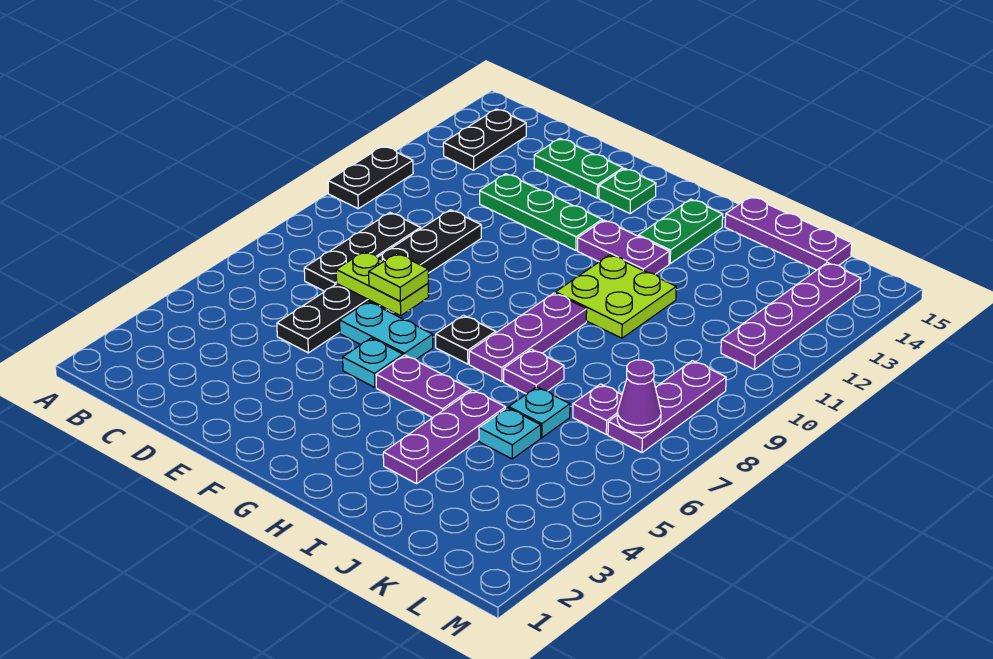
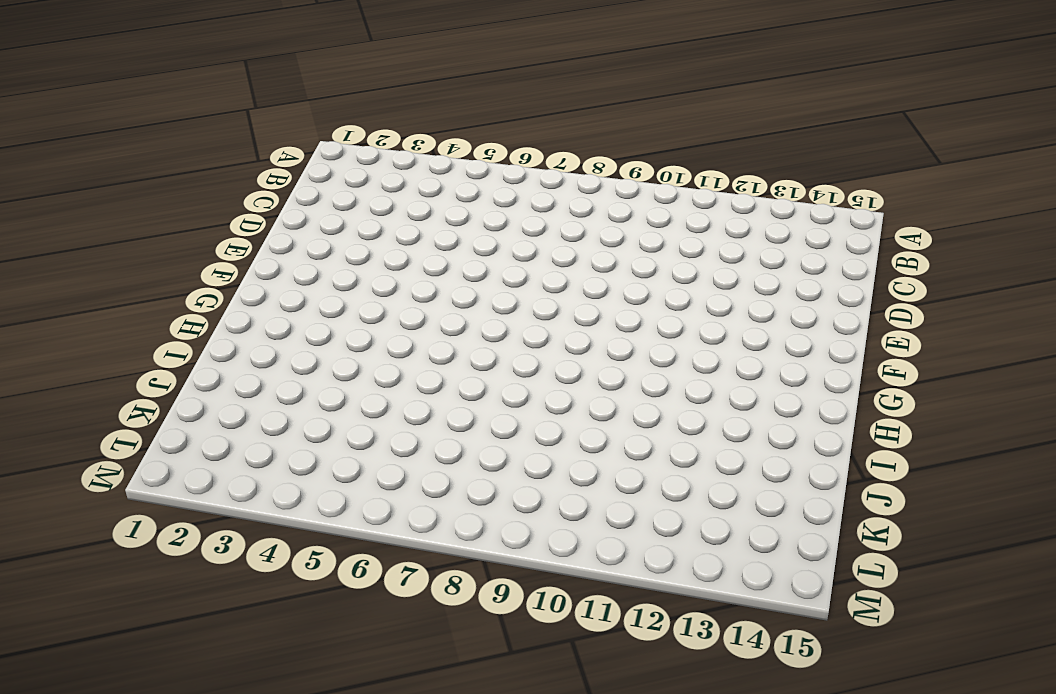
none -> black plate A10:A11 level 1
none -> black plate B13:B14 level 1
none -> black plate C7:C9 level 1

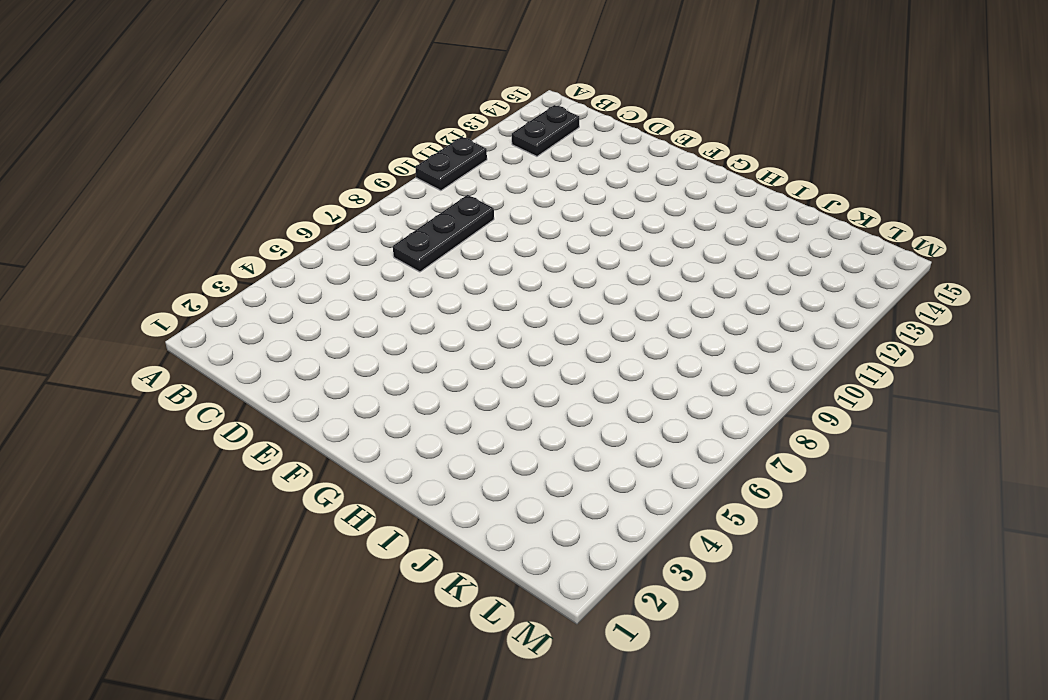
none -> black plate D5:D10 level 1
none -> green plate D12:F12 level 1
none -> green plate D14:E14 level 1

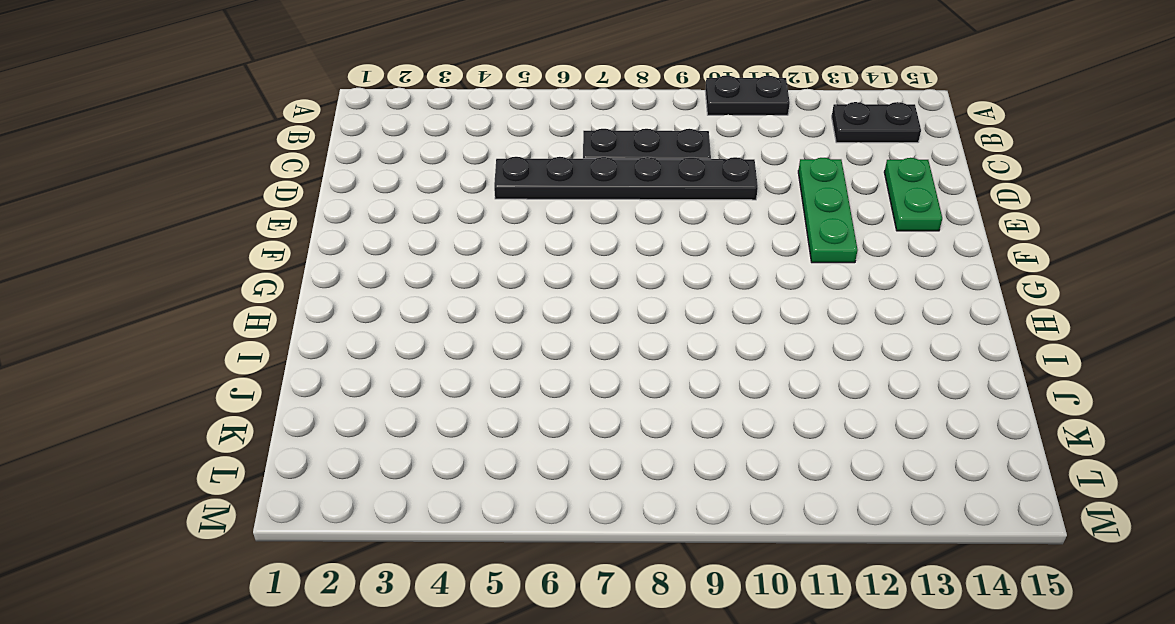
none -> cyan plate E6:F6 level 1
none -> cyan plate F5 level 1
none -> green plate F14 level 1

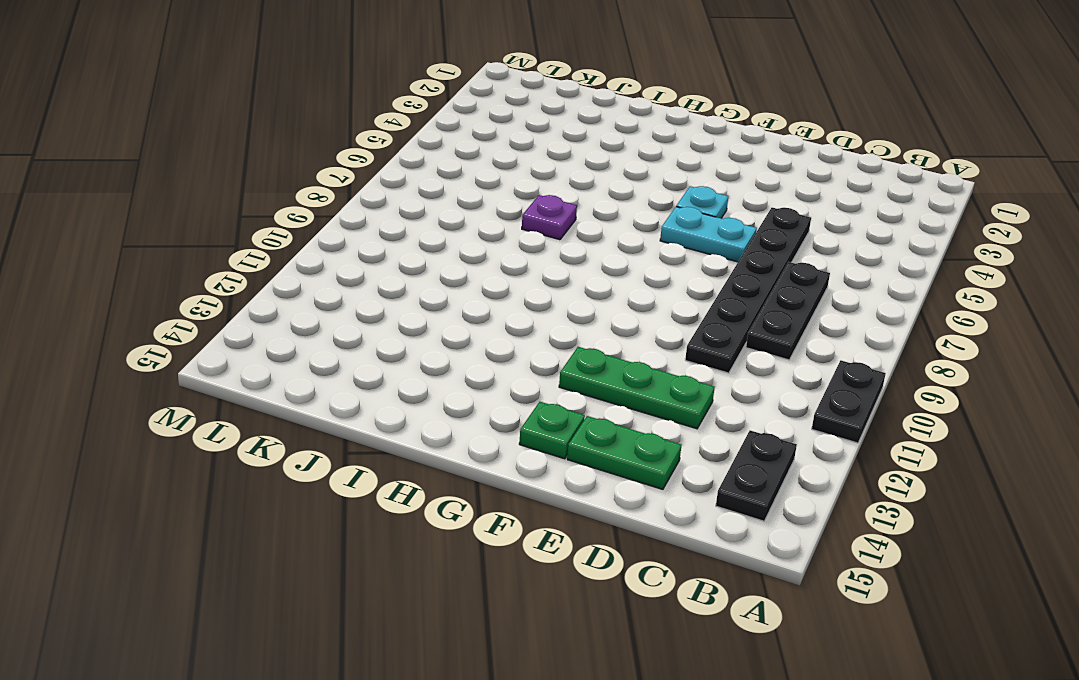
none -> purple plate G5:H5 level 1
none -> black plate G7 level 1
none -> purple plate G12:H12 level 1

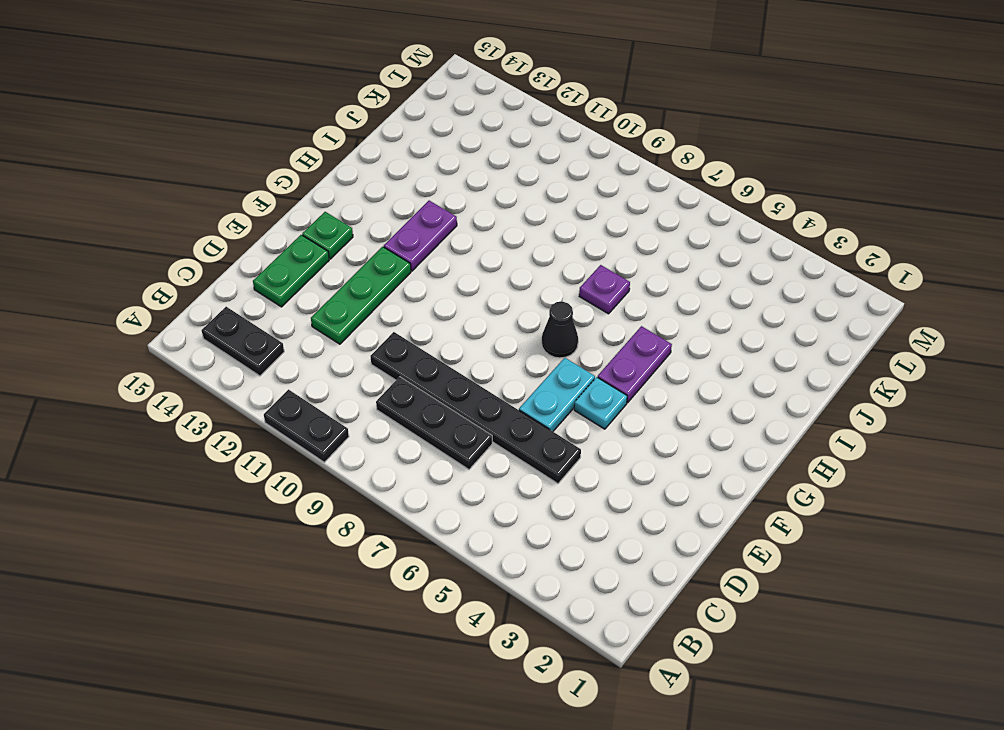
black cone G7 level 1 -> black plate G7 level 1
none -> purple plate H7:H9 level 1
none -> lime plate H10:I11 level 1
none -> green plate H13:H14 level 1

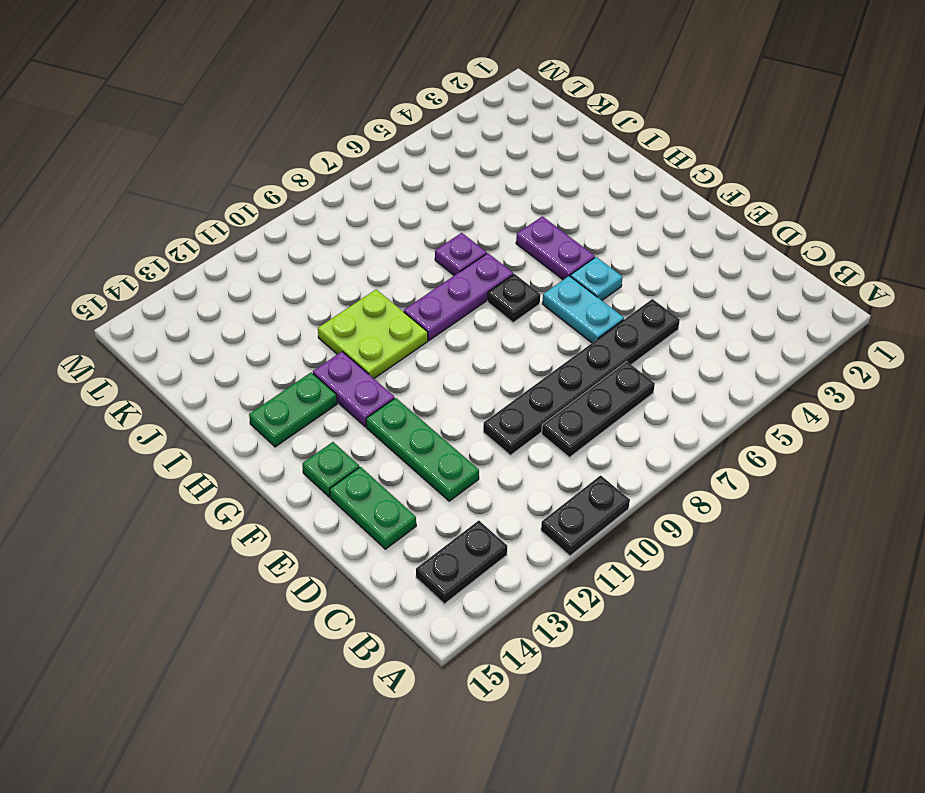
none -> purple plate I3:I5 level 1
none -> purple plate I15:K15 level 1
none -> cyan plate J5 level 1

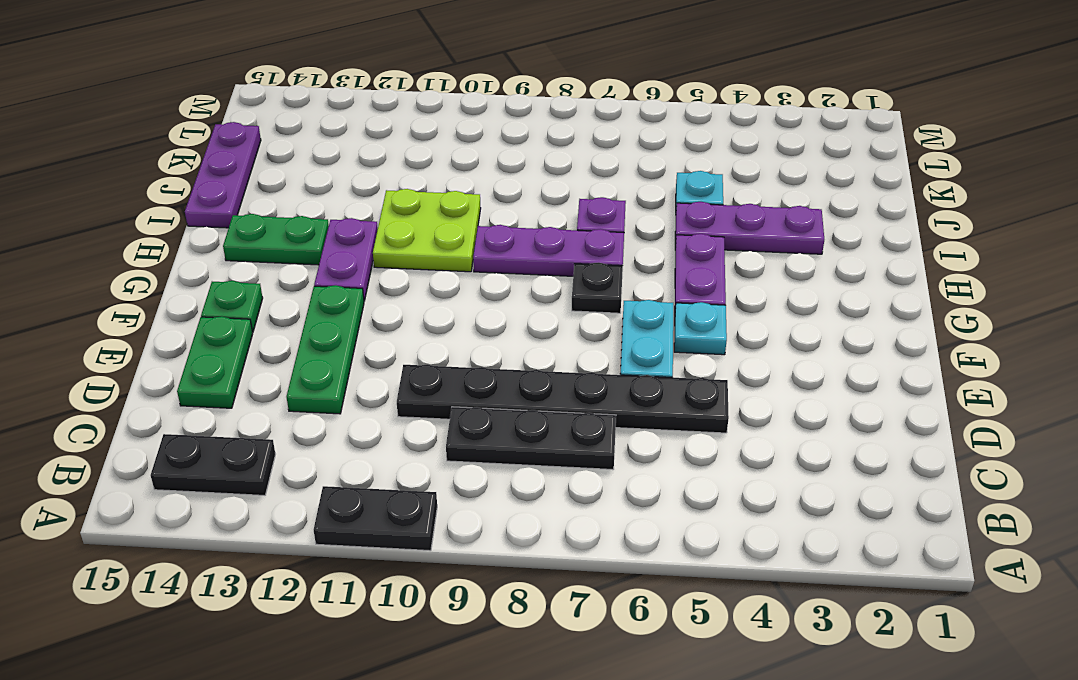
none -> cyan plate J6 level 1
none -> purple plate K7 level 1
none -> purple plate L7:L9 level 1

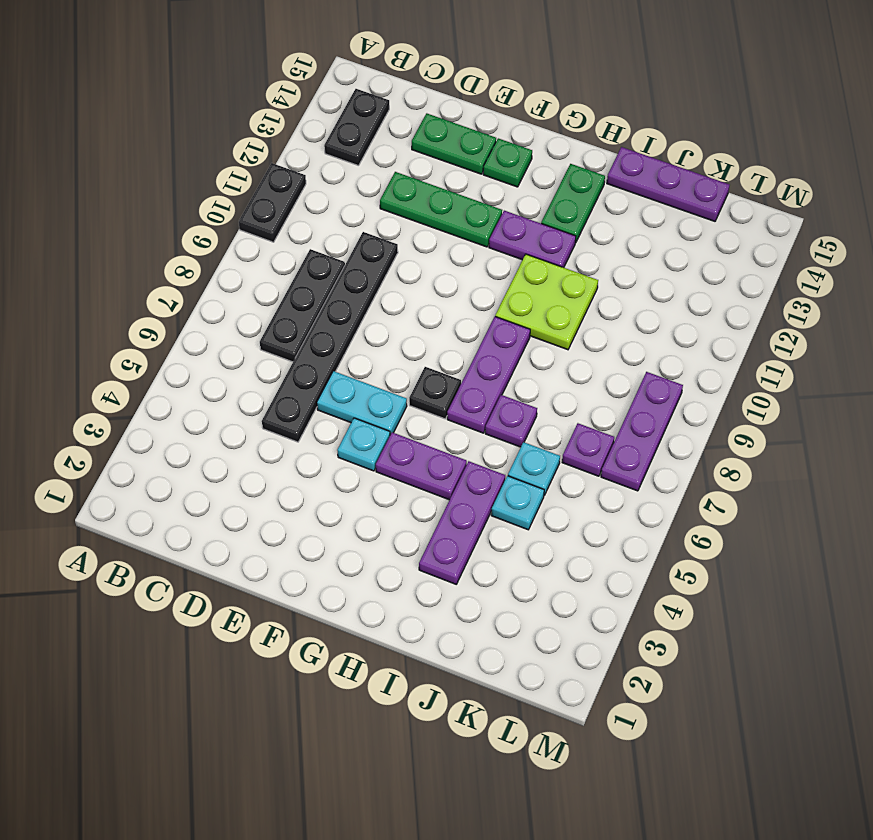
none -> purple plate L11:L14 level 1
none -> lime plate D7:E7 level 2
none -> purple cone L7 level 2

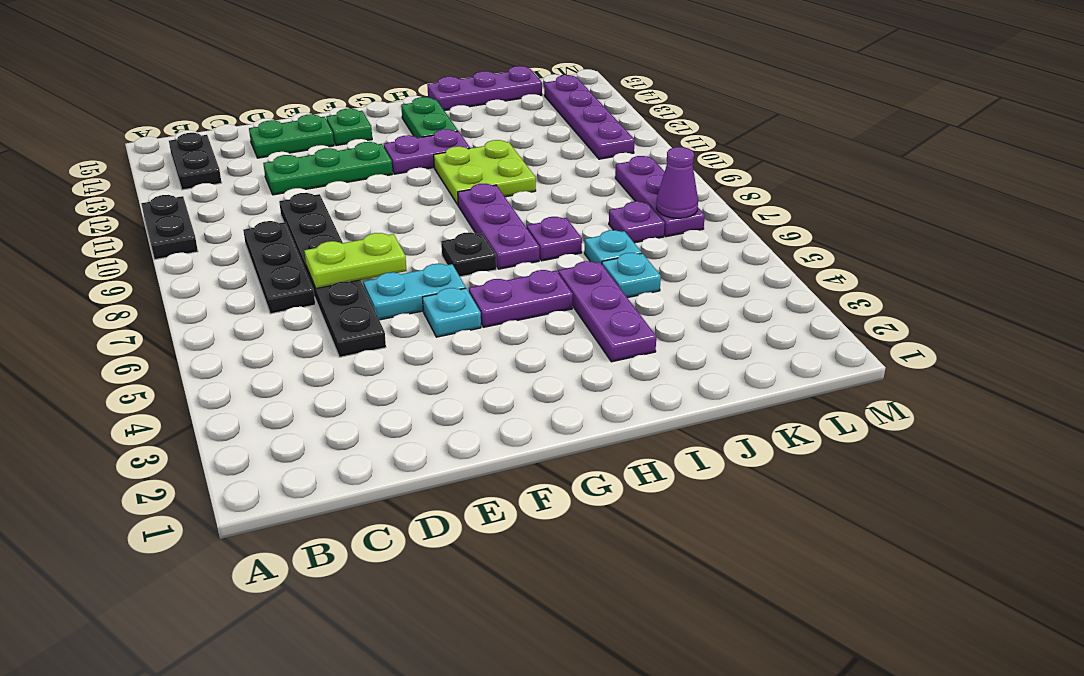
none -> lime plate E7 level 3

